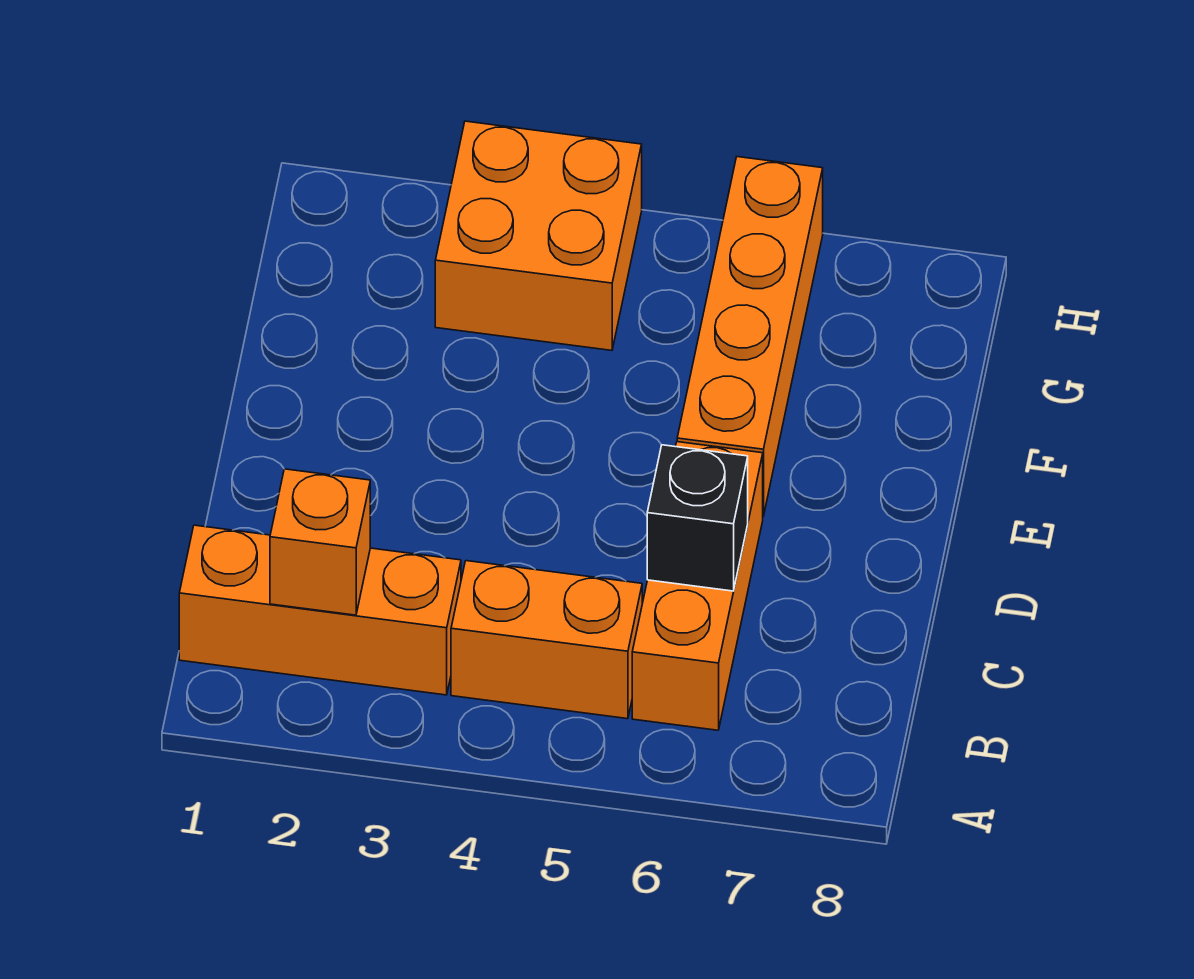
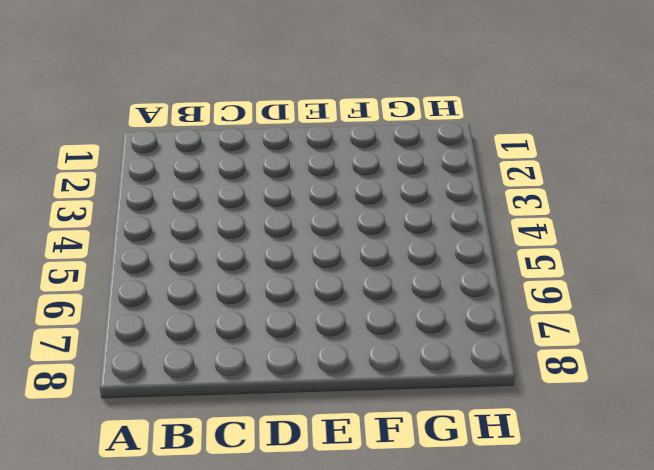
none -> orange brick B1:B3 level 1
none -> orange brick B4:B5 level 1

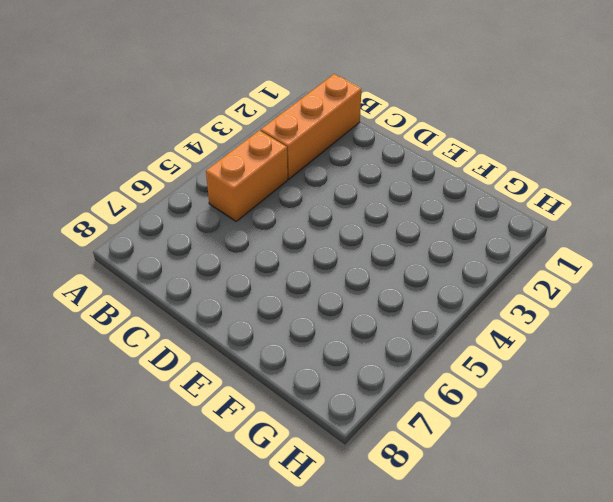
none -> orange brick B6:D6 level 1
none -> orange brick E6:H6 level 1

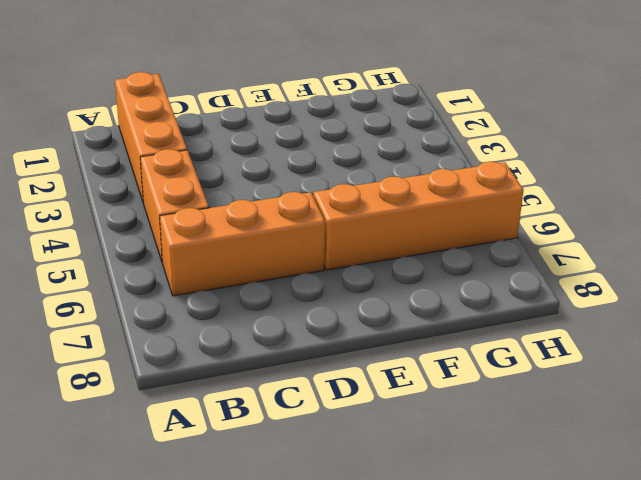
none -> orange brick G3:H4 level 1
none -> orange brick B2 level 2

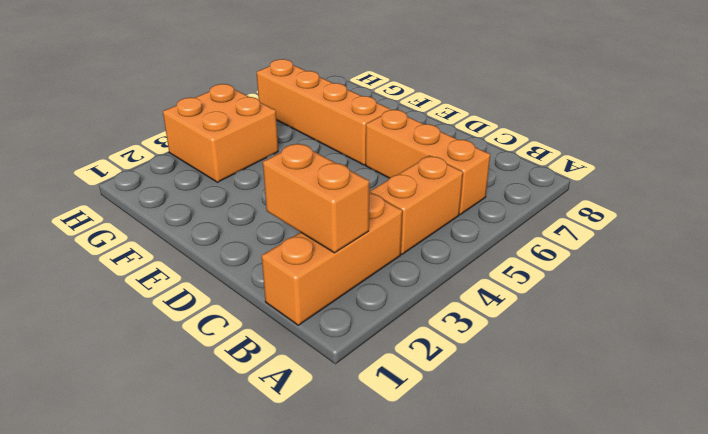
orange brick B2:C2 level 2 -> orange brick B2 level 2
none -> black brick C6 level 2

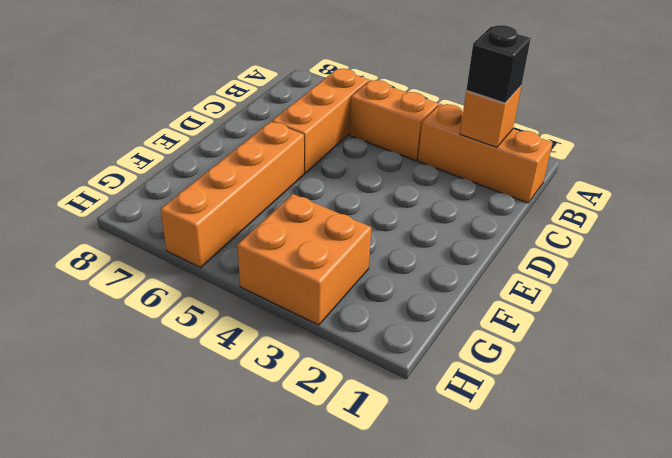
black brick B2 level 3 -> black brick C6 level 2

